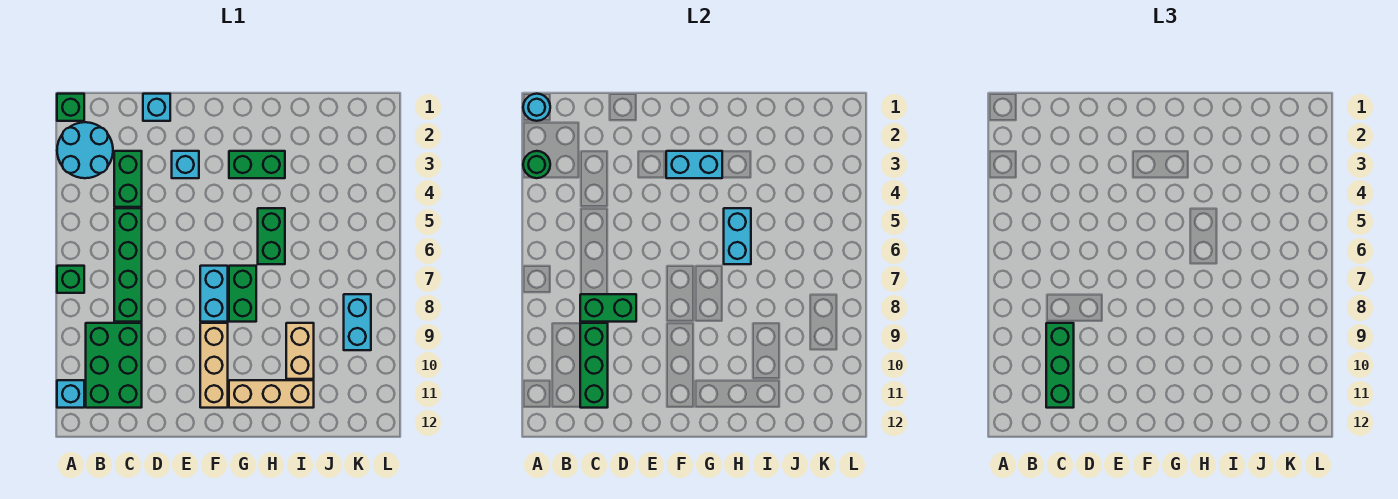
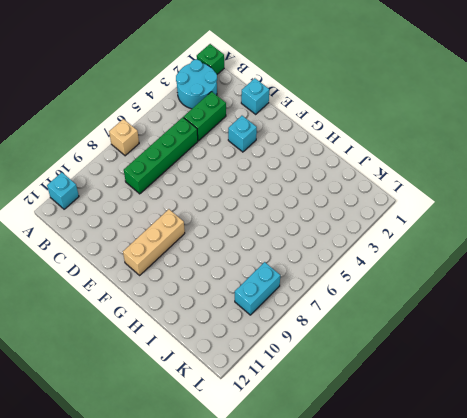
tan brick A7 level 1 -> green brick A7 level 1
none -> green brick B9:C11 level 1
none -> cyan brick F7:F8 level 1
none -> green brick G3:H3 level 1

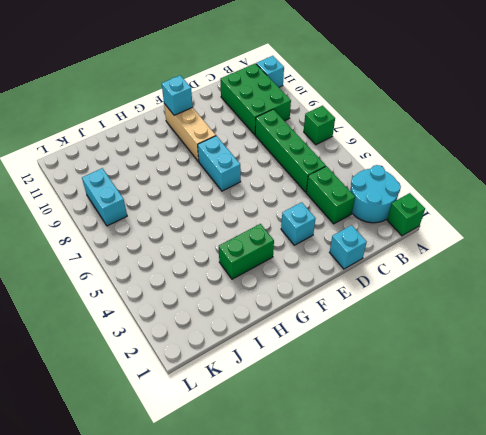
cyan brick F11 level 2 -> none
none -> green brick G7:G8 level 1
none -> tan brick G11:I11 level 1
none -> green brick H5:H6 level 1

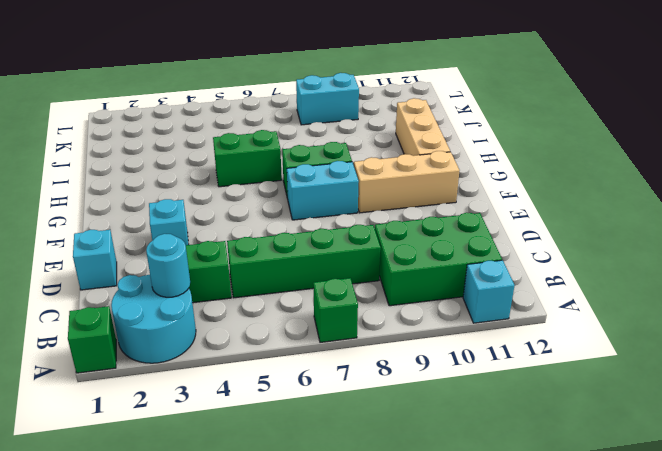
cyan round brick B3 level 2 -> cyan round brick A1 level 2
none -> green brick G3:H3 level 1
none -> tan brick I9:I10 level 1
none -> green round brick A3 level 2

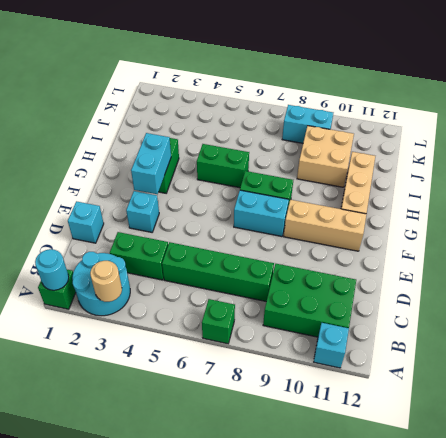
tan round brick A3 level 2 -> green round brick A3 level 2
tan brick I9:J10 level 1 -> tan brick I9:I10 level 1
none -> green brick C8:D8 level 2
none -> green brick C9:C11 level 2
none -> cyan brick H5:H6 level 2

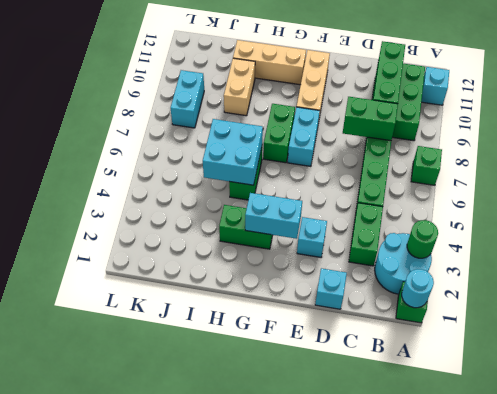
cyan brick H5:I6 level 2 -> cyan brick H5:H6 level 2
none -> green brick C9:C11 level 3

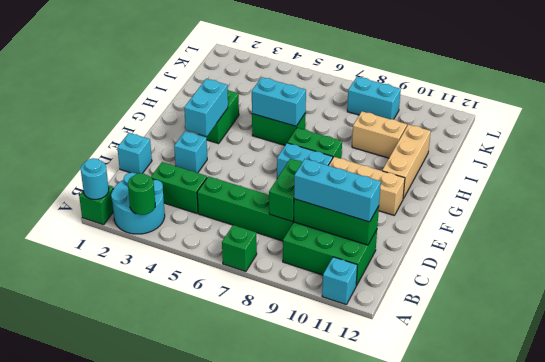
cyan brick C9:C11 level 3 -> green brick C9:C11 level 3

